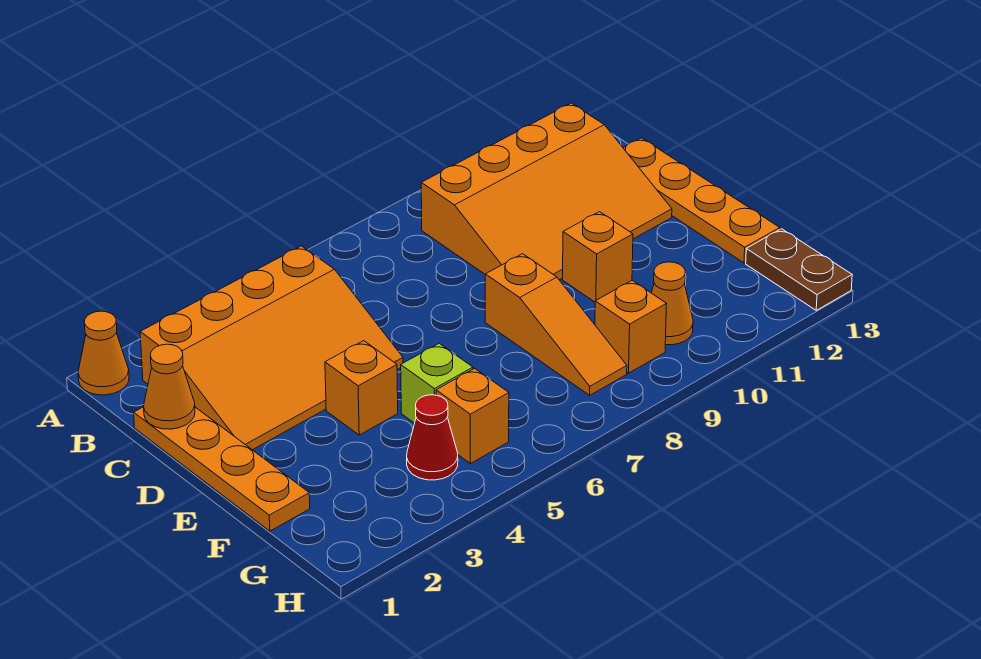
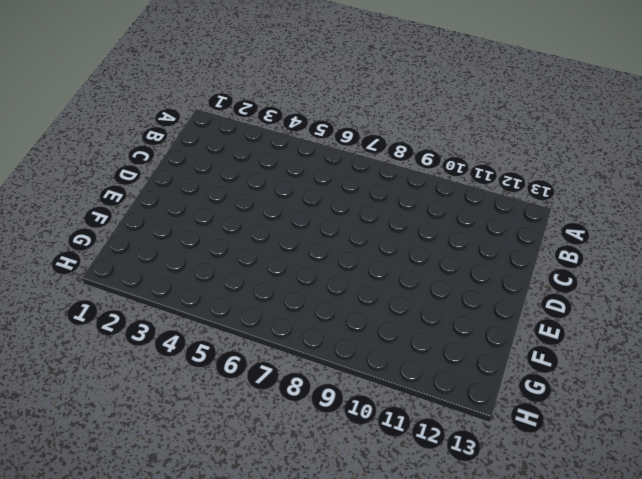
none -> orange cone A1 level 1
none -> orange slope B2:D5 level 1 top B
none -> orange slope B9:D12 level 1 top B

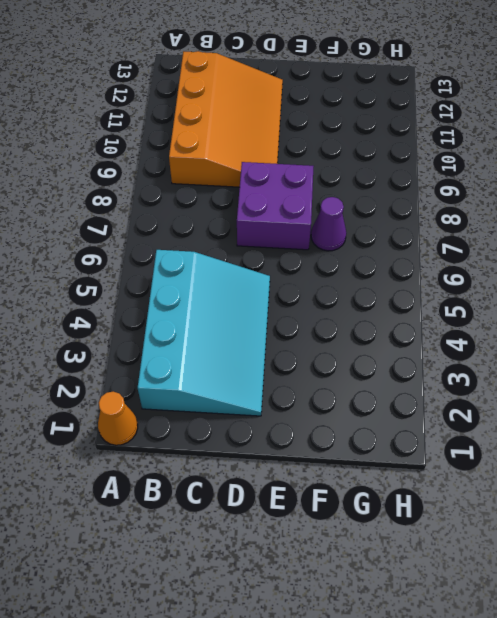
cyan slope B2:D5 level 1 top B -> orange slope B2:D5 level 1 top B
purple brick D7:E8 level 1 -> orange slope E8:G8 level 1 top E
purple cone F7 level 1 -> none
none -> orange plate C1:F1 level 1
none -> orange plate C13:F13 level 1
none -> orange brick E4 level 1

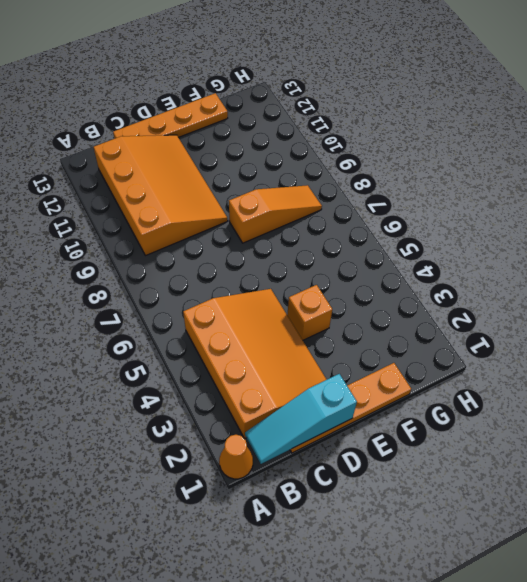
cyan slope B1:D1 level 2 top D -> orange cone C1 level 2
none -> orange brick E10 level 1
none -> lime brick F5 level 1
none -> red cone G4 level 1

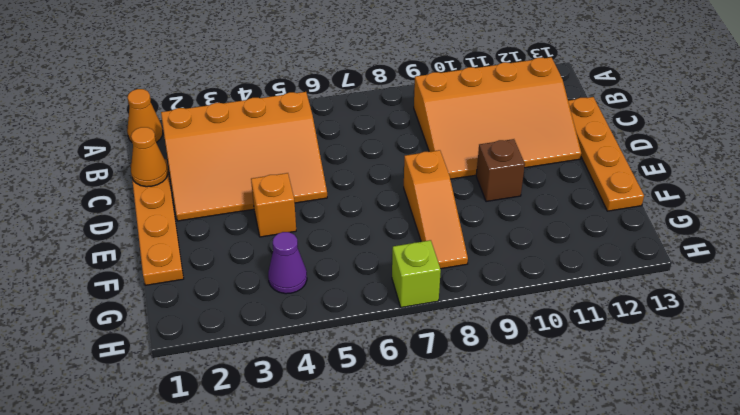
brown brick E10 level 1 -> orange brick E10 level 1
purple cone G4 level 1 -> red cone G4 level 1
lime brick H7 level 1 -> lime brick F5 level 1
none -> orange brick G5 level 1
none -> orange brick G9 level 1
none -> orange cone G10 level 1

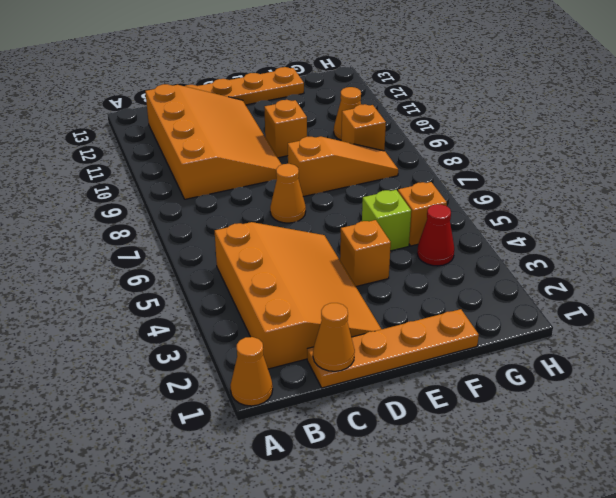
orange cone D7 level 1 -> none
none -> brown plate G13:H13 level 1

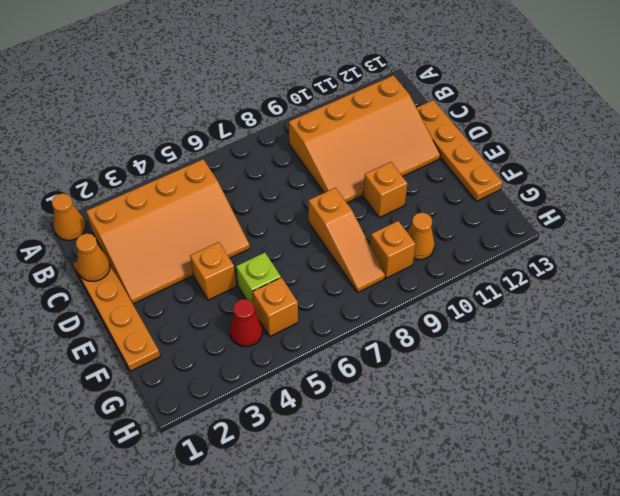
none -> brown plate G13:H13 level 1

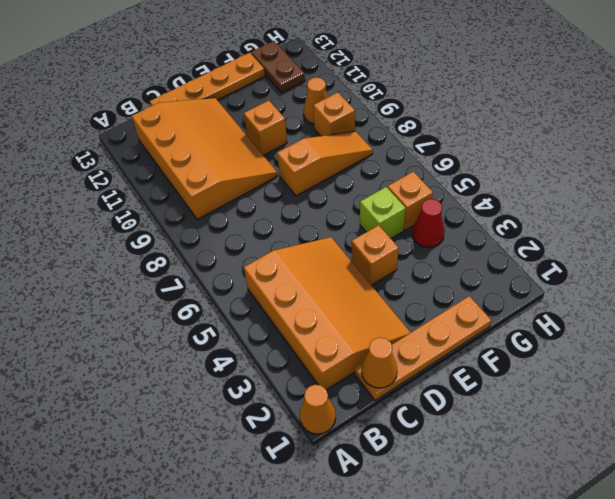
brown plate G12:G13 level 1 -> brown plate G13:H13 level 1

